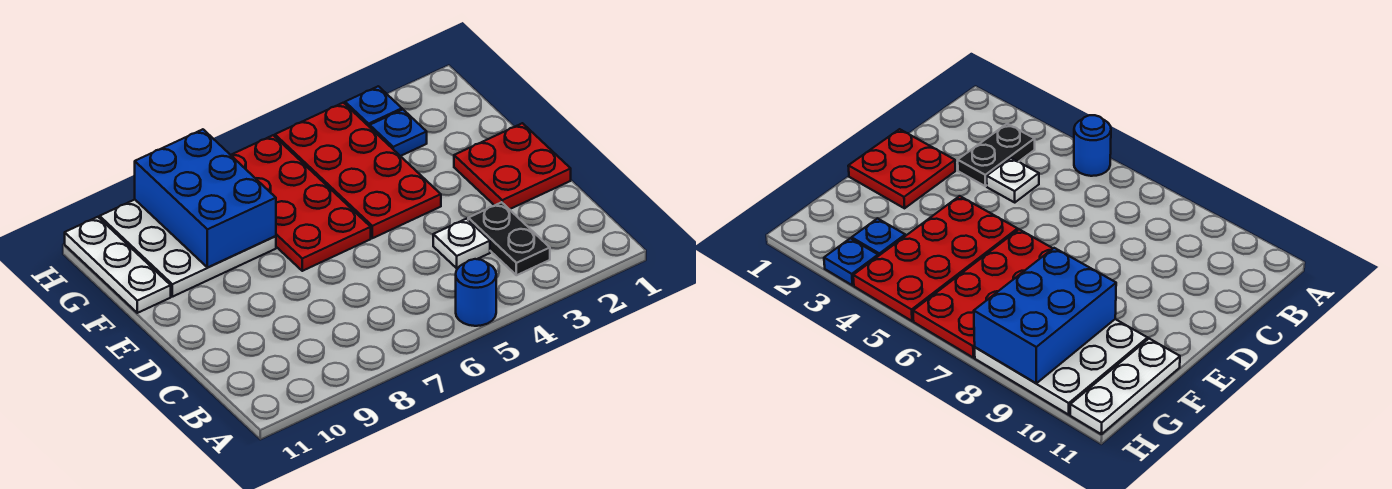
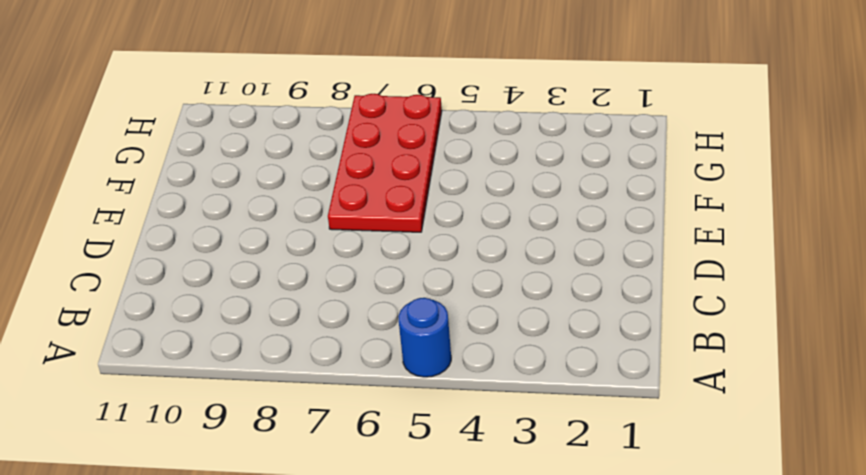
none -> black plate B3:C3 level 1
none -> white plate C4 level 1

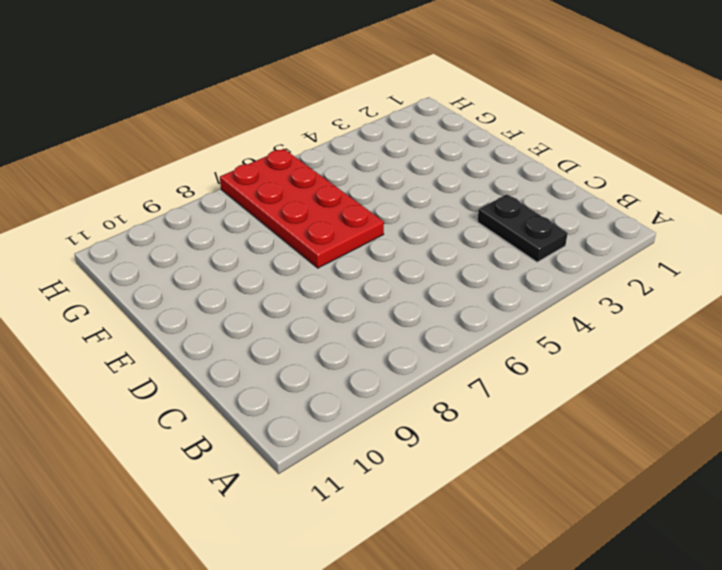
none -> blue round brick A5 level 1
none -> white plate C4 level 1

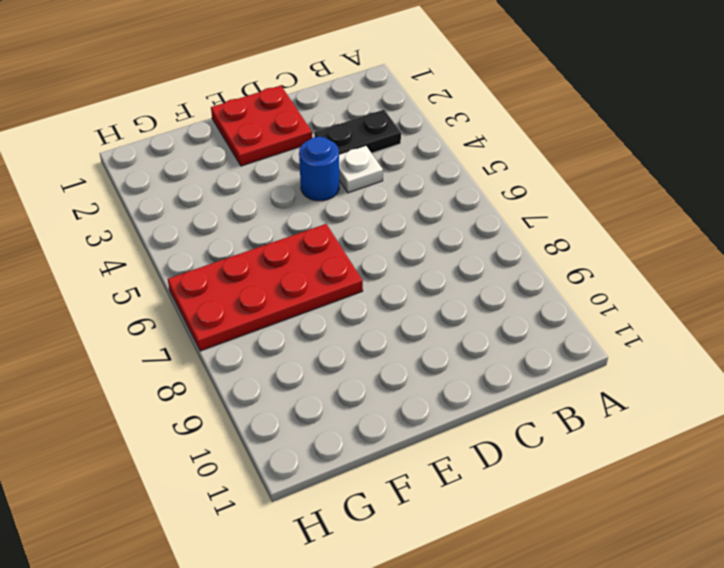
blue round brick D4 level 1 -> blue round brick A5 level 1
none -> red plate E4:H5 level 1
none -> white plate F8:H10 level 1

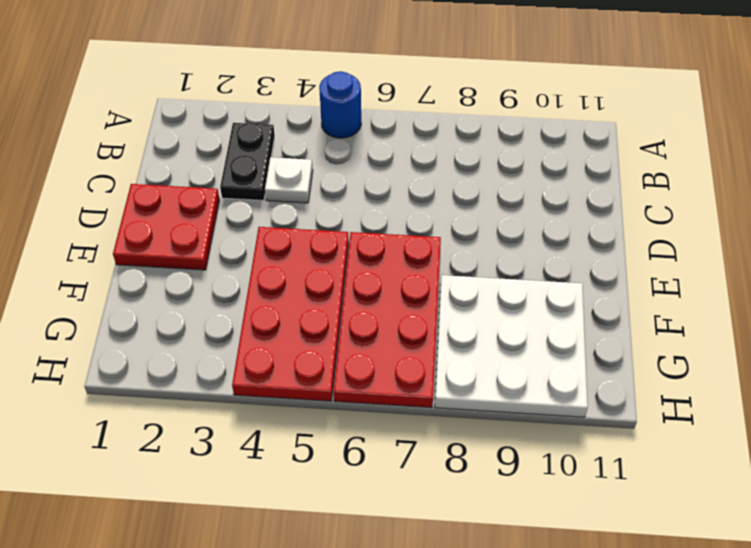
none -> white plate F11:H11 level 1
none -> blue plate G3 level 1

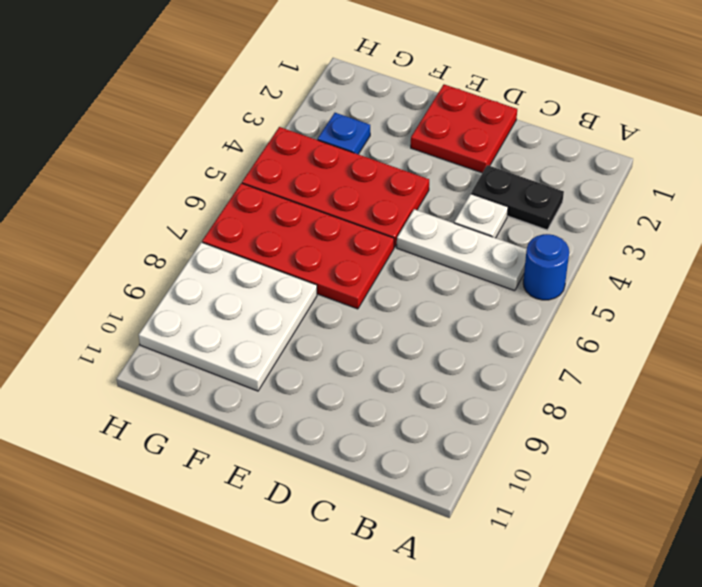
white plate B5:D5 level 1 -> white plate F11:H11 level 1
none -> blue plate H3 level 1
none -> blue brick F8:H9 level 2

